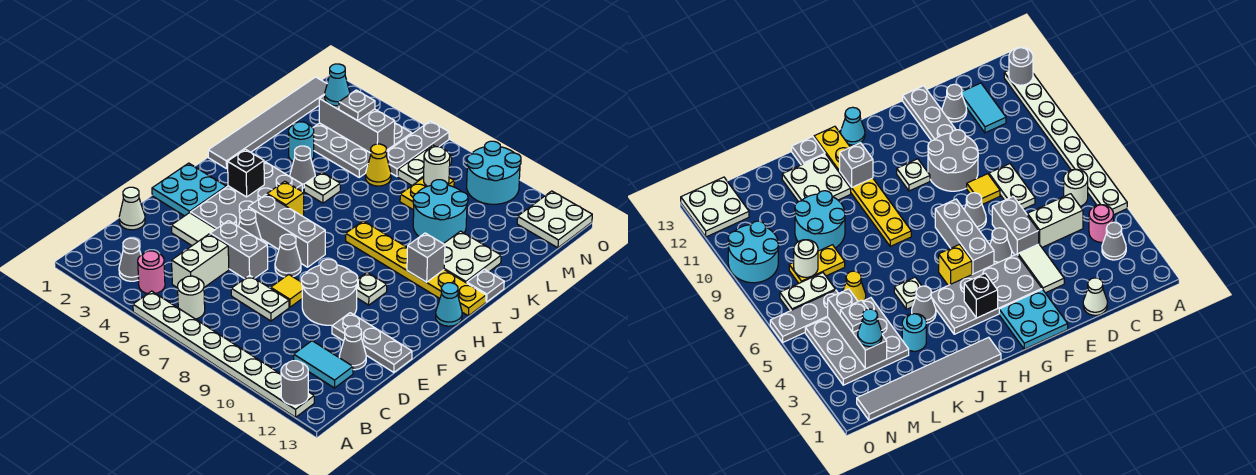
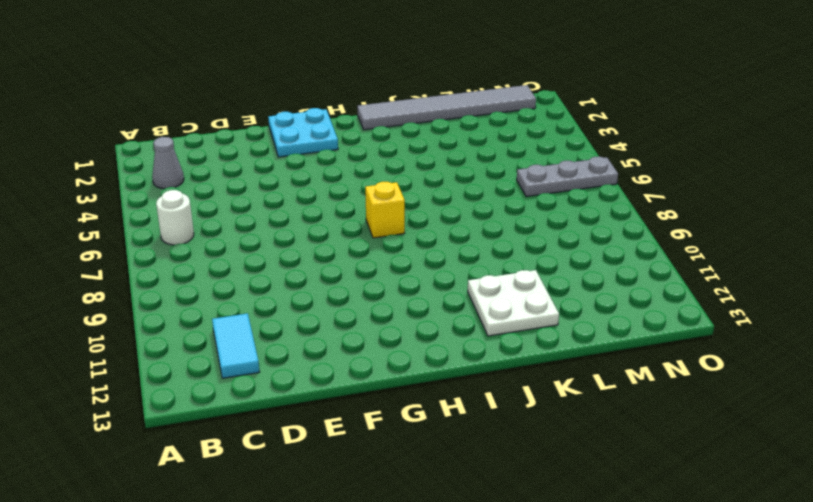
yellow brick H7 level 1 -> yellow brick H5 level 1
none -> white plate A5:A12 level 1
none -> pink round brick B4 level 1
none -> white brick C5:D5 level 1
none -> white cone D1 level 1

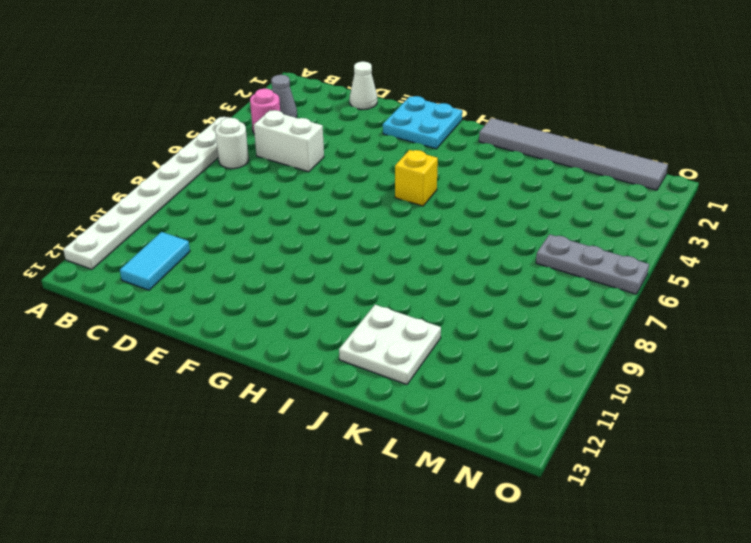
none -> white plate D7:D8 level 1
none -> grey cone D12 level 1
none -> white tile E3:E4 level 1
none -> grey brick E5:E6 level 1

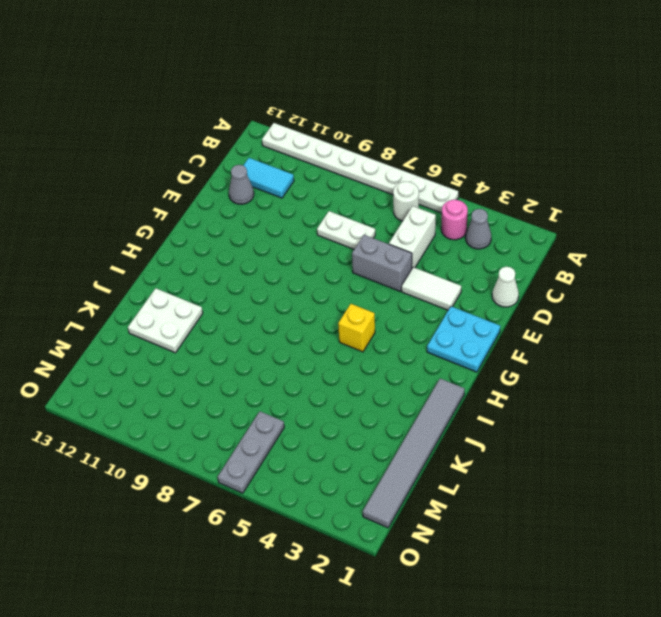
none -> yellow tile E8 level 1
none -> grey round brick E9:F10 level 1
none -> grey plate E11:E13 level 1
none -> grey plate F3:I4 level 1

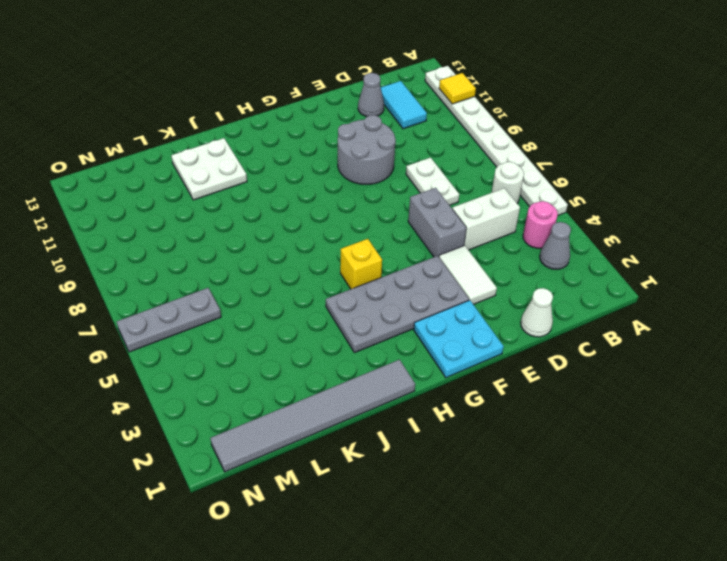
yellow tile A11 level 2 -> yellow tile E8 level 1
none -> grey plate E11:E13 level 1
none -> grey cone F5 level 1
none -> grey cone F7 level 1
none -> grey brick G5:G7 level 1

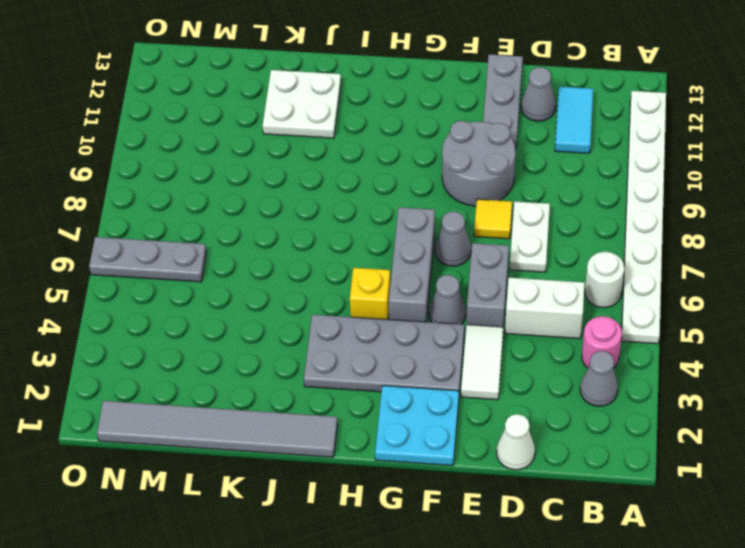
none -> white plate G10 level 1
none -> cyan cone H13 level 1
none -> yellow plate I8:I13 level 1
none -> grey cone J4 level 1

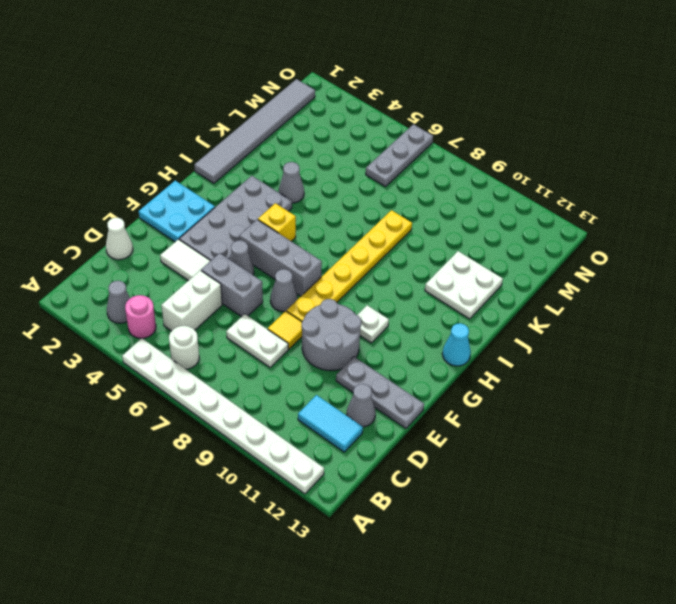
yellow plate F8:K8 level 1 -> yellow plate I8:I13 level 1
none -> white plate J5 level 1
none -> grey plate J13 level 1
none -> cyan round brick K3 level 1
none -> cyan round brick K9:L10 level 1

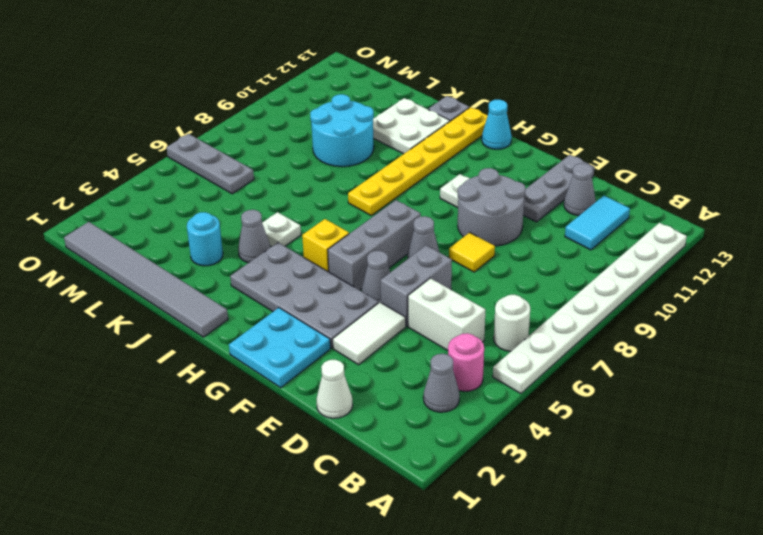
none -> white plate D7:D8 level 1
none -> grey plate L3:N5 level 1
none -> yellow cone L6 level 1
none -> yellow plate L8:M8 level 1

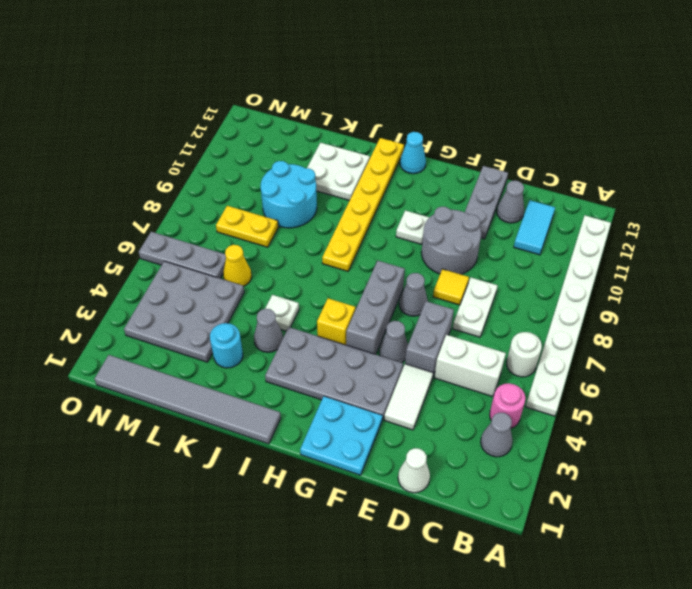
none -> grey plate J13 level 1
none -> white plate M7:N7 level 1
none -> cyan round brick N9:O10 level 1
none -> white plate N12:O13 level 1

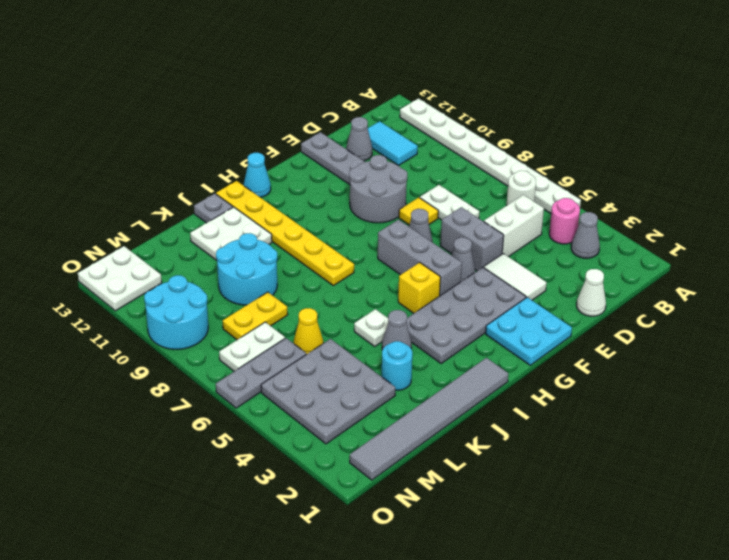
none -> white plate G10 level 1
none -> grey round brick A12 level 2
none -> black brick H3 level 2
none -> grey brick I11 level 2

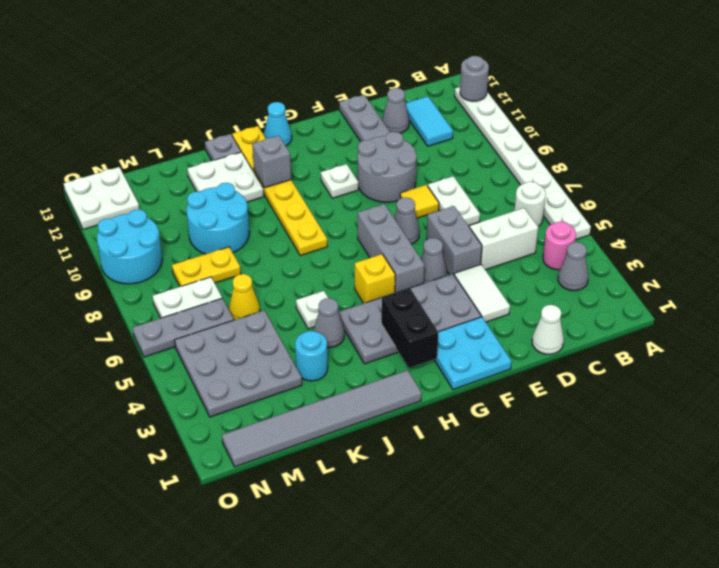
black brick H2:H3 level 2 -> black brick H3 level 2
none -> grey brick M3:M5 level 2
none -> white round brick M8 level 2
none -> cyan cone M3 level 3
none -> grey plate M4 level 3

